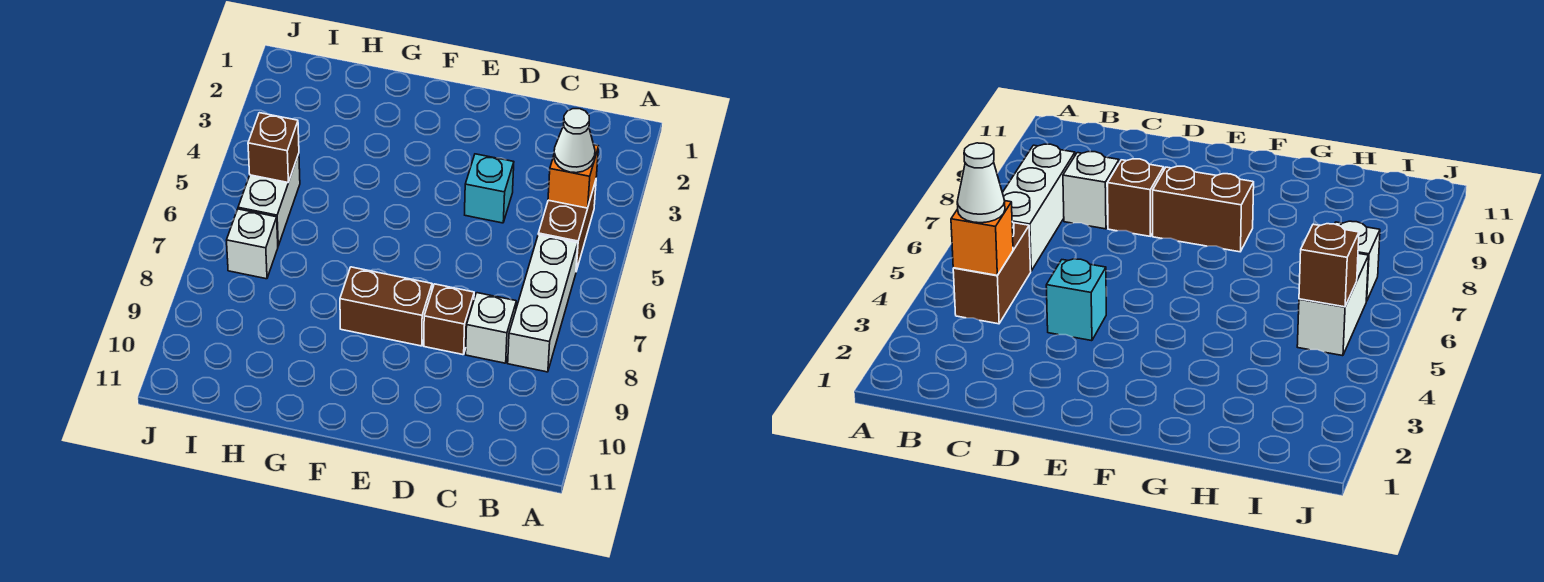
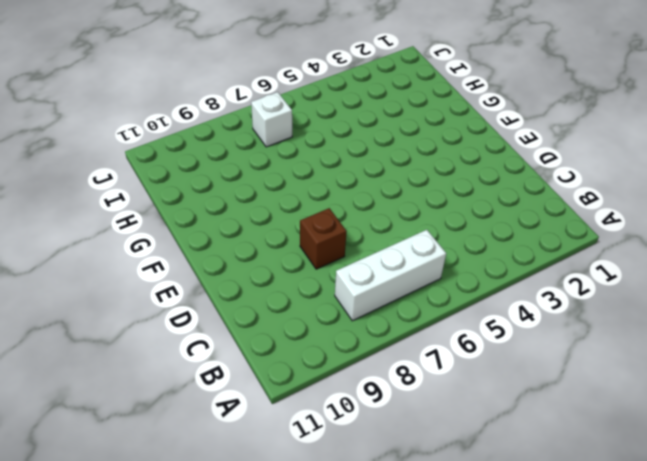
none -> brown brick B4:B5 level 1
none -> white brick C8 level 1

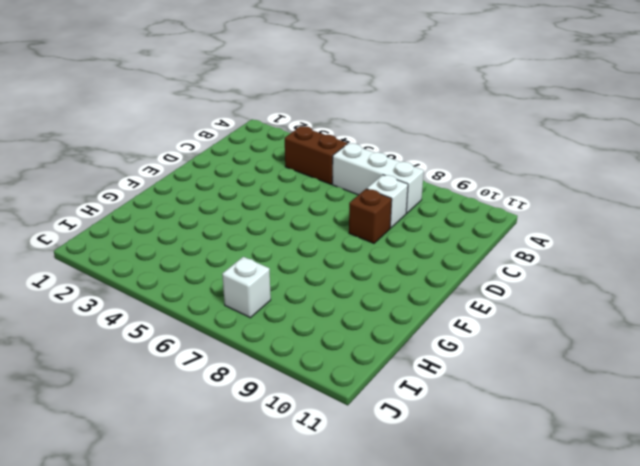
none -> cyan brick D4 level 1
none -> brown brick E8:F8 level 1

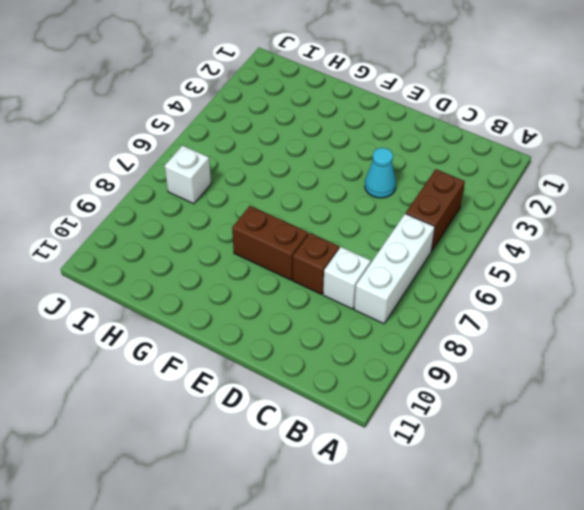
cyan cone D4 level 1 -> cyan brick D4 level 1
none -> white brick I5:I6 level 1
none -> orange brick B4 level 2

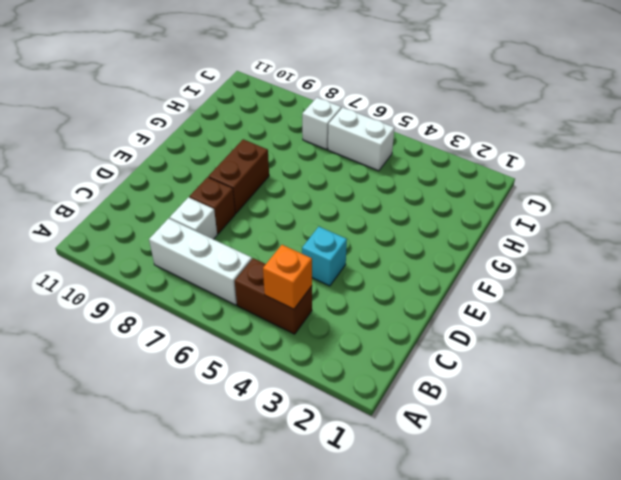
none -> brown brick I5 level 2
none -> white cone B4 level 3

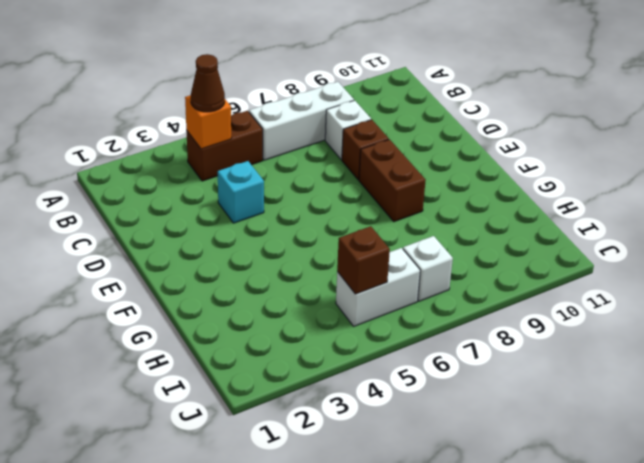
brown cone B4 level 3 -> white cone B4 level 3

